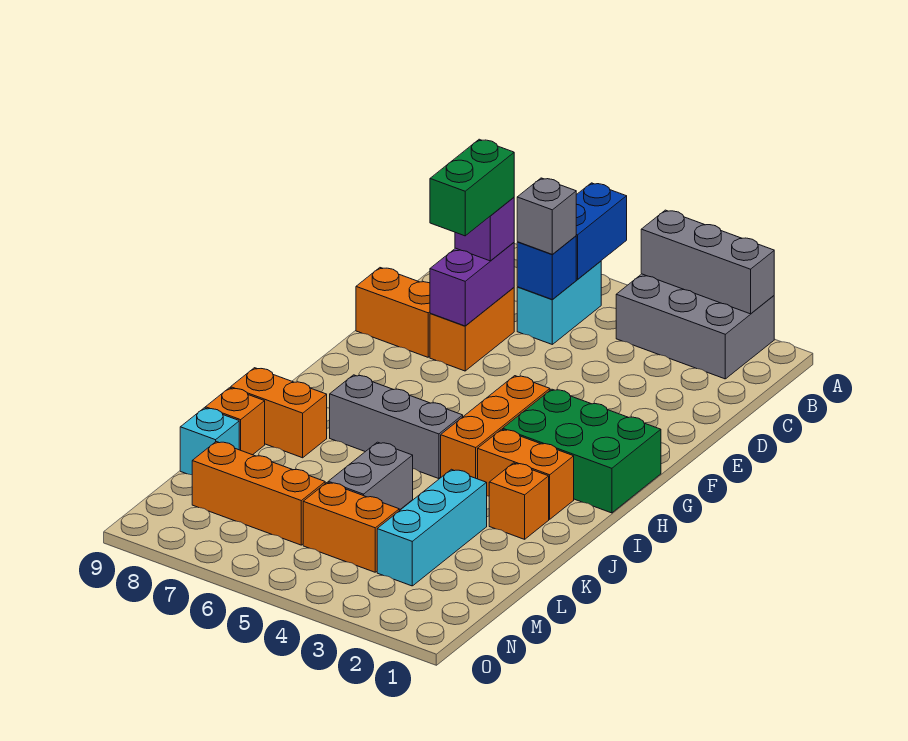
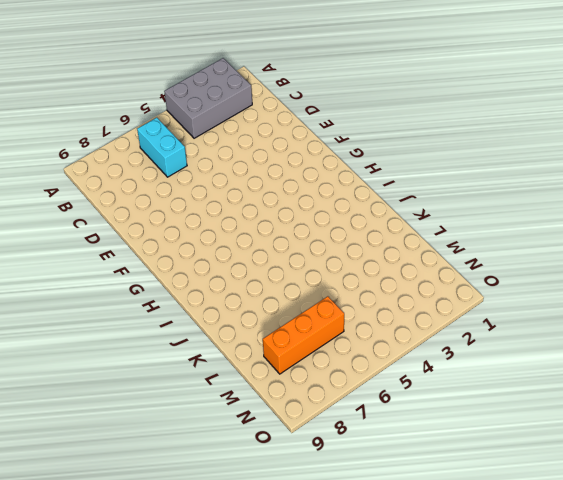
none -> orange brick D7:E7 level 1
none -> orange brick E8:E9 level 1
none -> green brick G1:H3 level 1

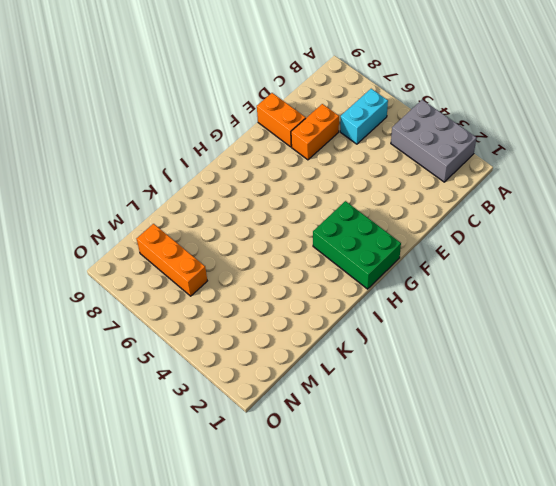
none -> orange brick G4:I4 level 1
none -> orange brick I2:I3 level 1
none -> grey brick I5:I7 level 1

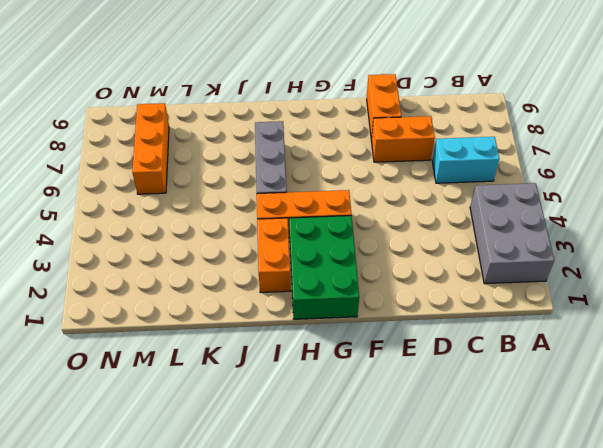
none -> orange brick J2 level 1
none -> orange brick J8:J9 level 1
none -> cyan brick K3:M3 level 1

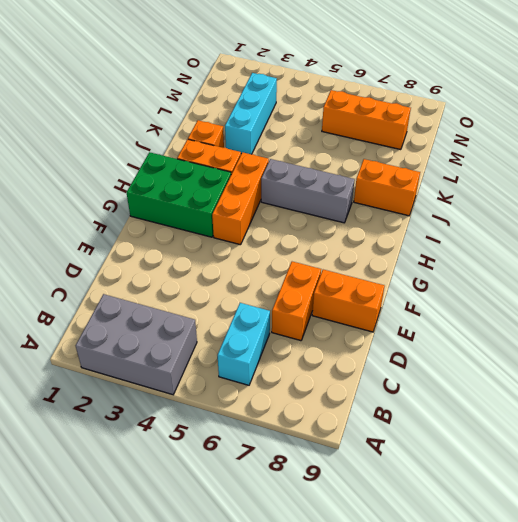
none -> grey brick K5:L5 level 1
none -> orange brick K9 level 1
none -> cyan brick L9 level 1

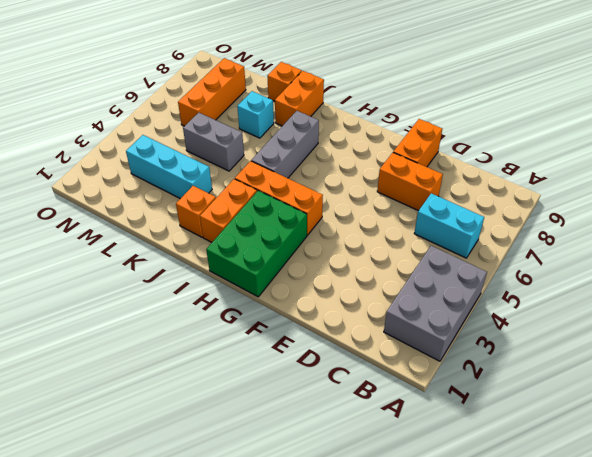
cyan brick K7 level 1 -> cyan brick L9 level 1
none -> orange brick M4:M5 level 1
none -> grey brick A2:A4 level 2
none -> blue brick A6:B6 level 2

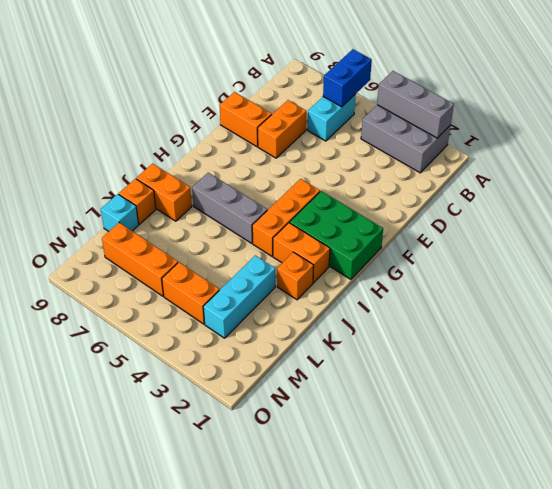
none -> grey brick K5:L5 level 1
none -> blue brick C6 level 2
none -> purple brick D7:E7 level 2

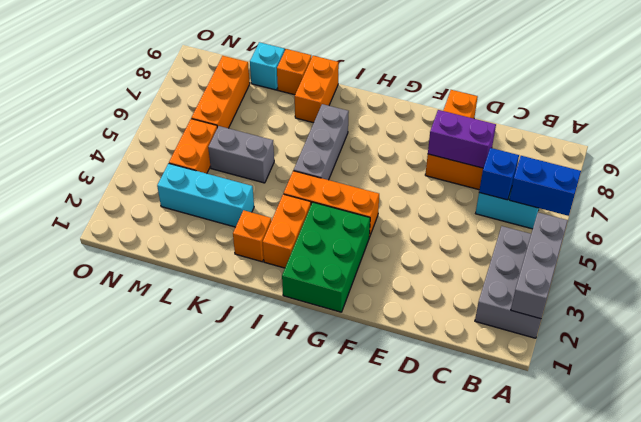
none -> grey brick C6 level 3
none -> purple brick D7 level 3
none -> green brick D7:E7 level 4

